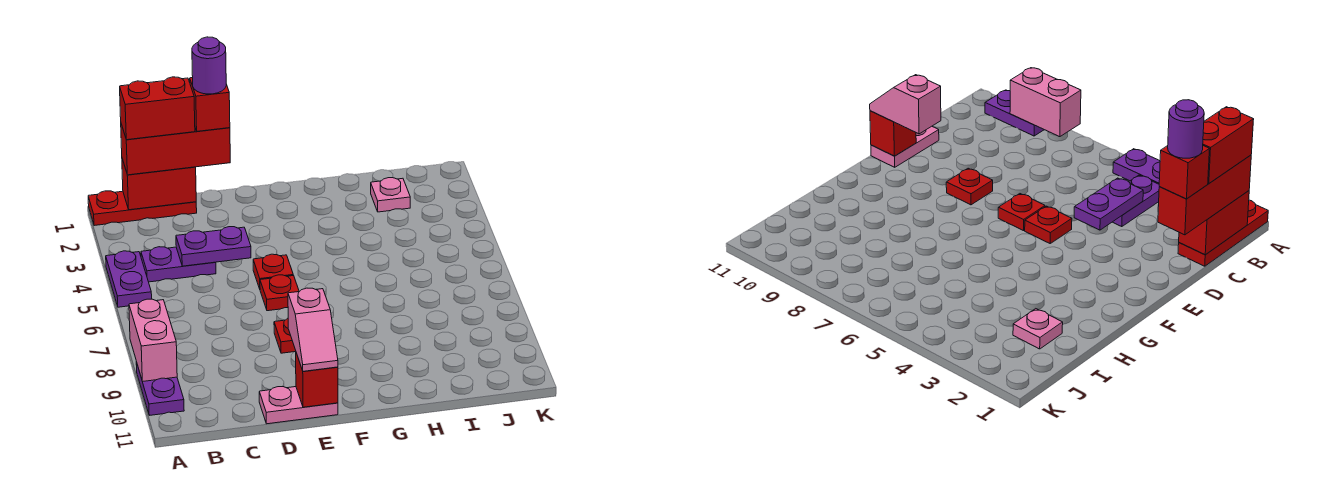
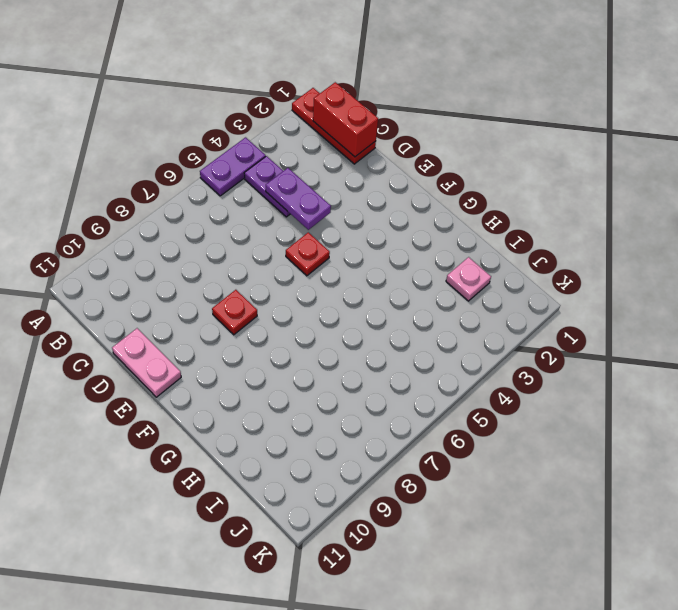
none -> purple plate A9:A10 level 1
none -> red plate E6 level 1
none -> pink brick A8:A9 level 2

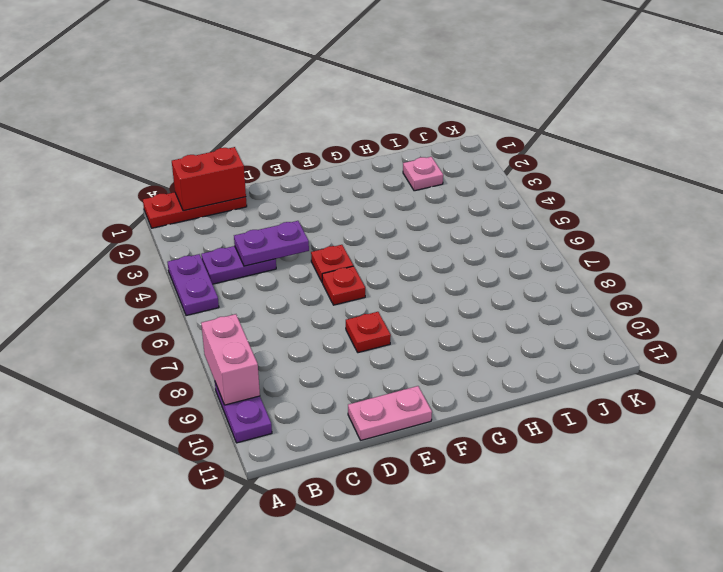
none -> red brick E11 level 2
none -> red brick B1:D1 level 3
none -> pink slope E10:E11 level 3 top 10

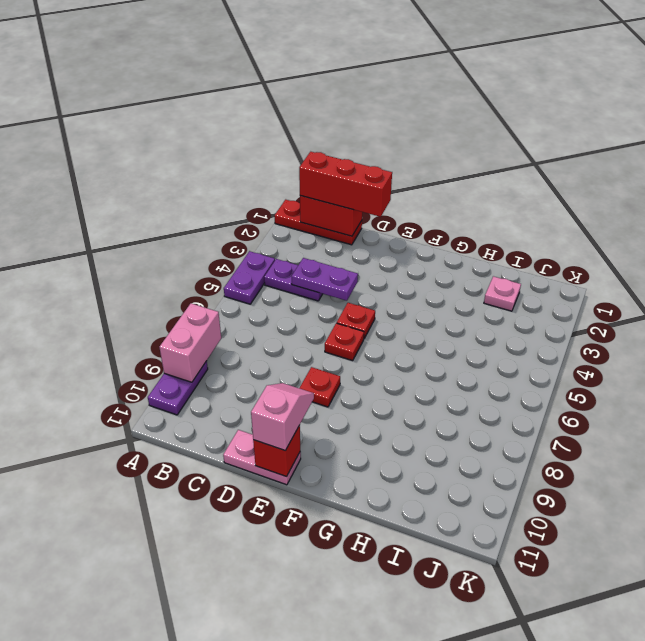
pink slope E10:E11 level 3 top 11 -> pink slope E10:E11 level 3 top 10
none -> red brick B1:C1 level 4
none -> red brick D1 level 4
none -> purple round brick D1 level 5

